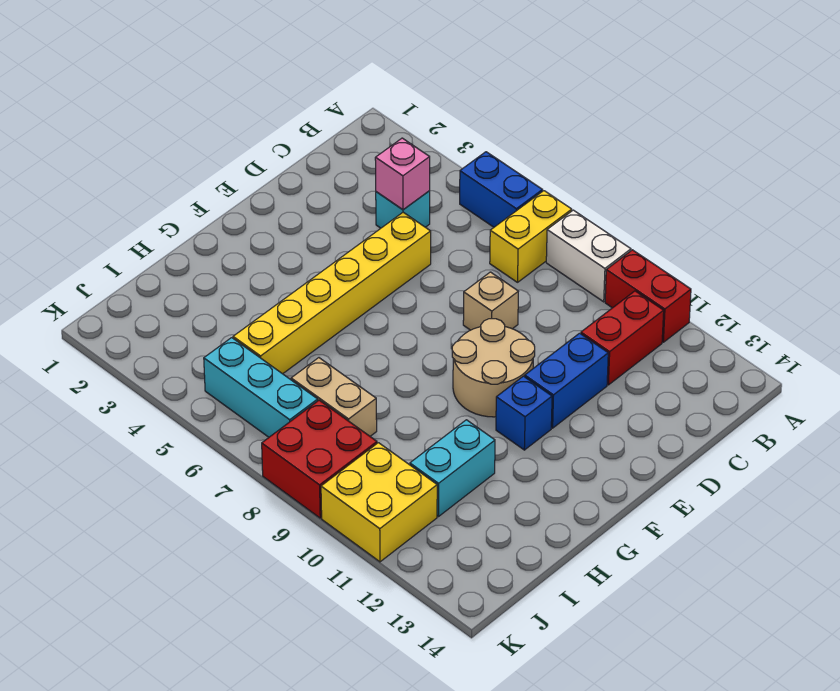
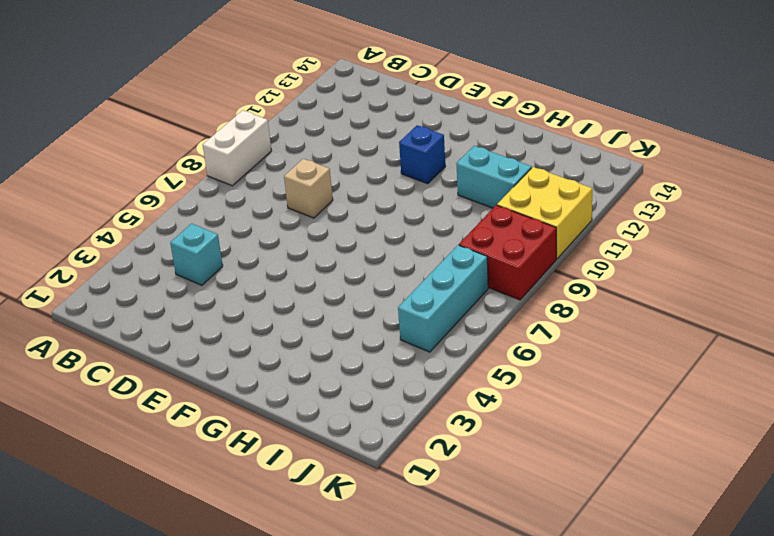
none -> blue brick A5:A6 level 1
none -> yellow brick A7:B7 level 1
none -> red brick A10:A11 level 1

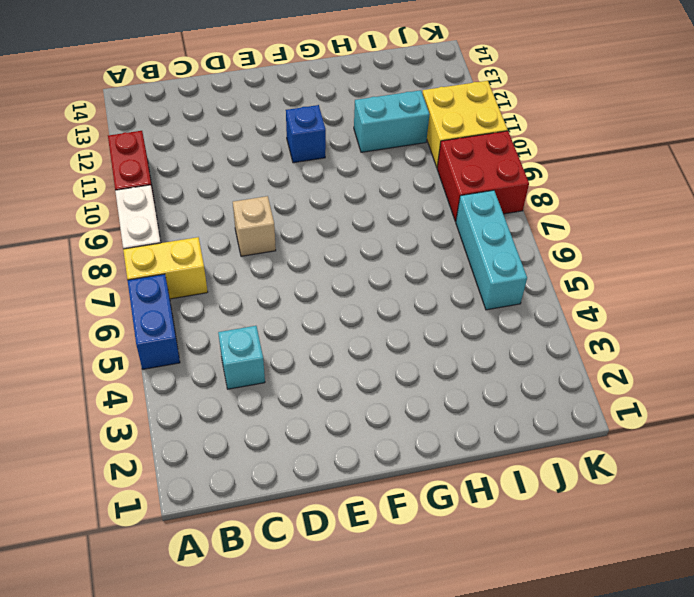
none -> red brick B11:C11 level 1
none -> yellow brick D5:I5 level 1
none -> blue brick D11:E11 level 1

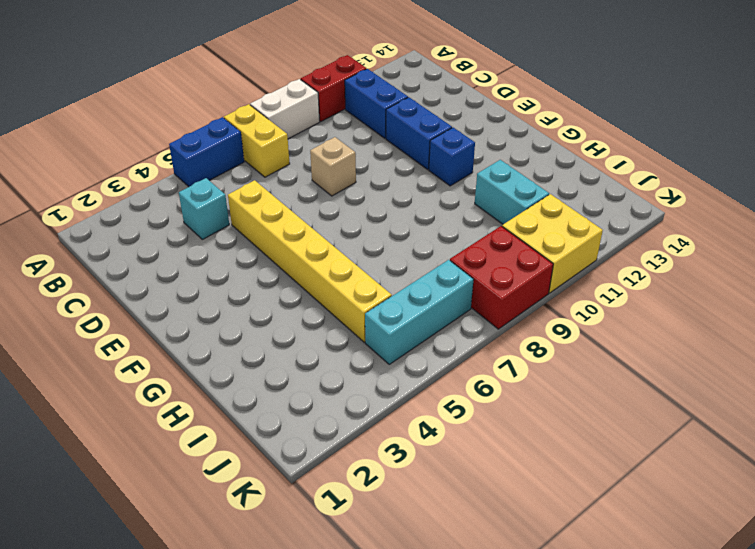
blue brick B11:C11 level 1 -> red brick B11:C11 level 1
none -> tan round brick E9:F10 level 1
none -> tan brick I7:I8 level 1
none -> pink brick C4 level 2

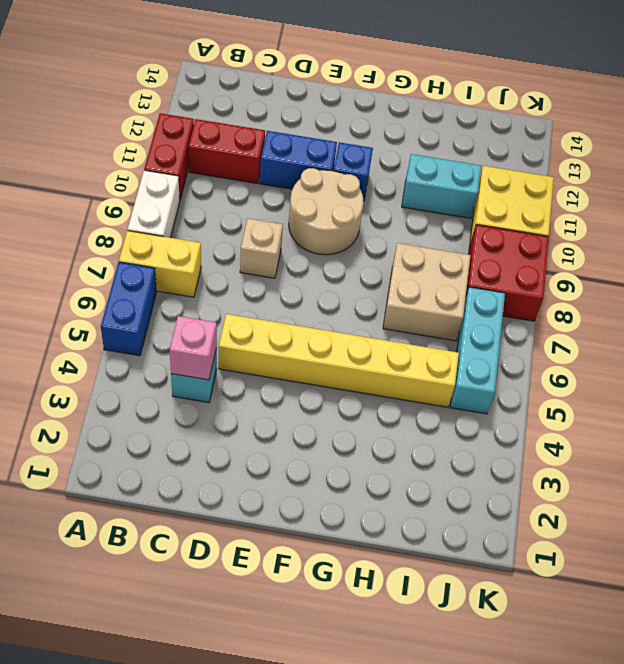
tan brick H7:I8 level 1 -> tan brick I7:I8 level 1

